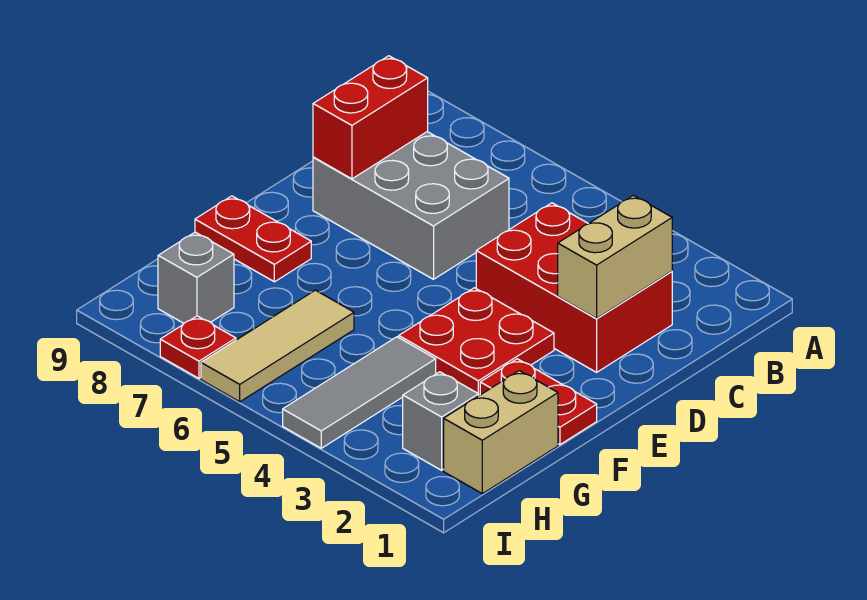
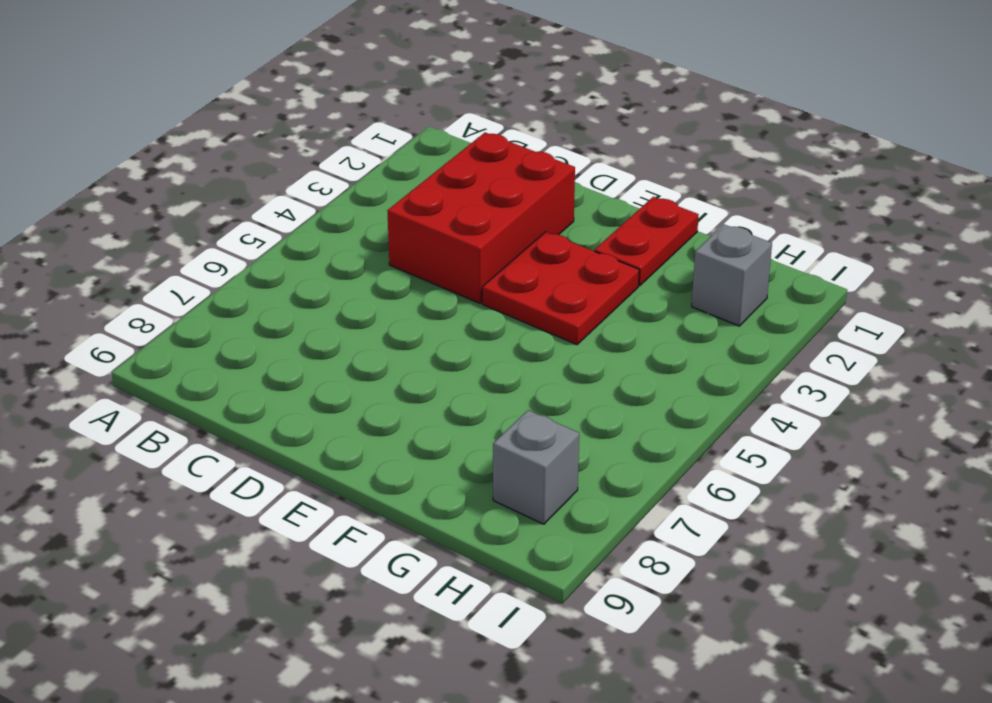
none -> grey brick C6:D8 level 1
none -> red plate F8:F9 level 1
none -> tan brick G1:H1 level 1

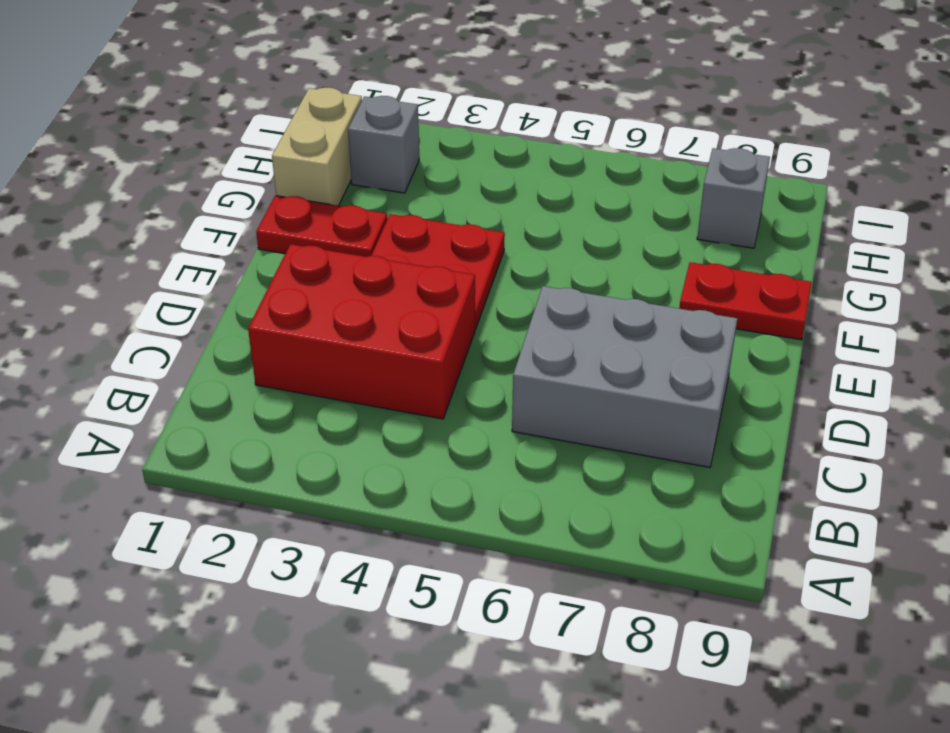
none -> grey tile G4:I4 level 1
none -> tan tile G6:I6 level 1
none -> red plate I7 level 1

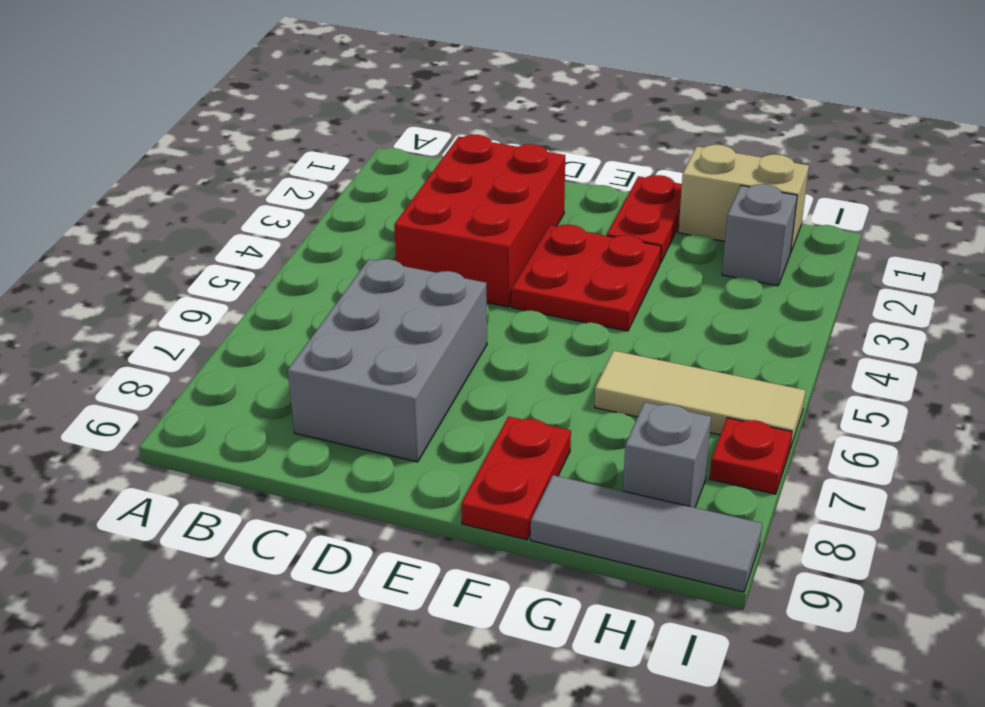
grey tile G9:I9 level 1 -> grey tile G4:I4 level 1
none -> tan brick C2:D2 level 2
none -> red brick C8:D8 level 2

